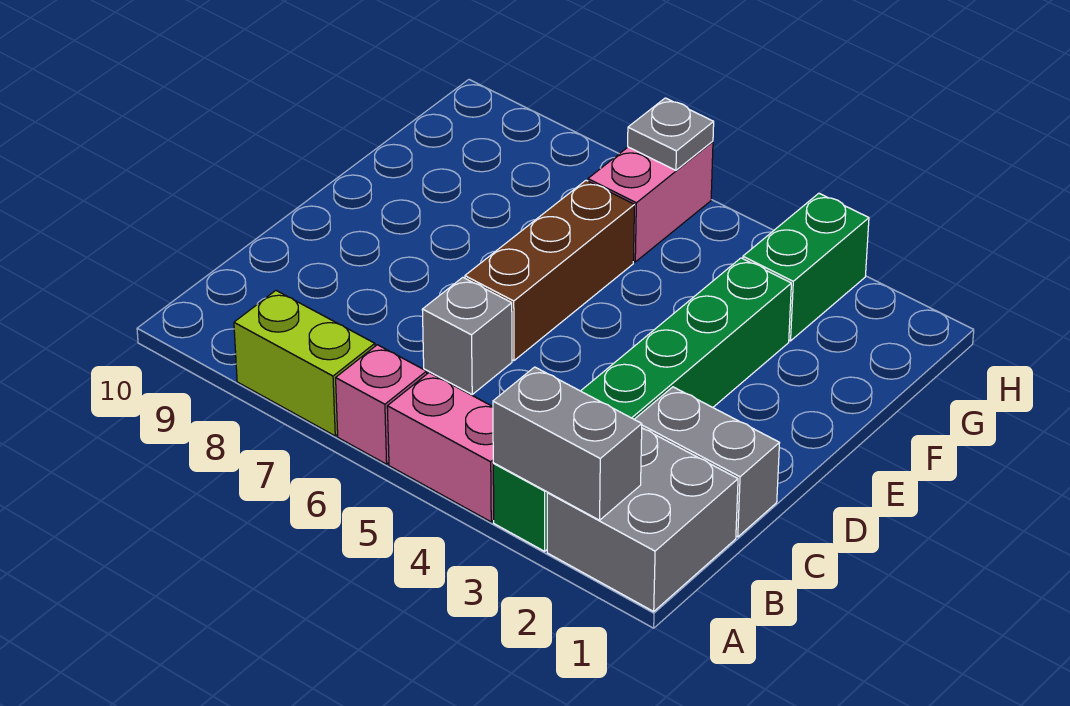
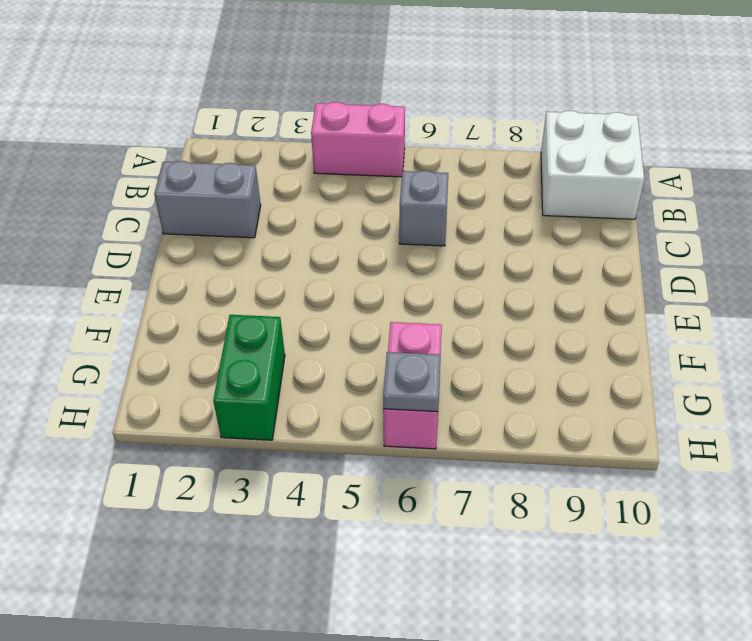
white brick A9:B10 level 1 -> none
none -> grey brick A1:B2 level 1
none -> green brick A3:F3 level 1
none -> pink brick A6 level 1

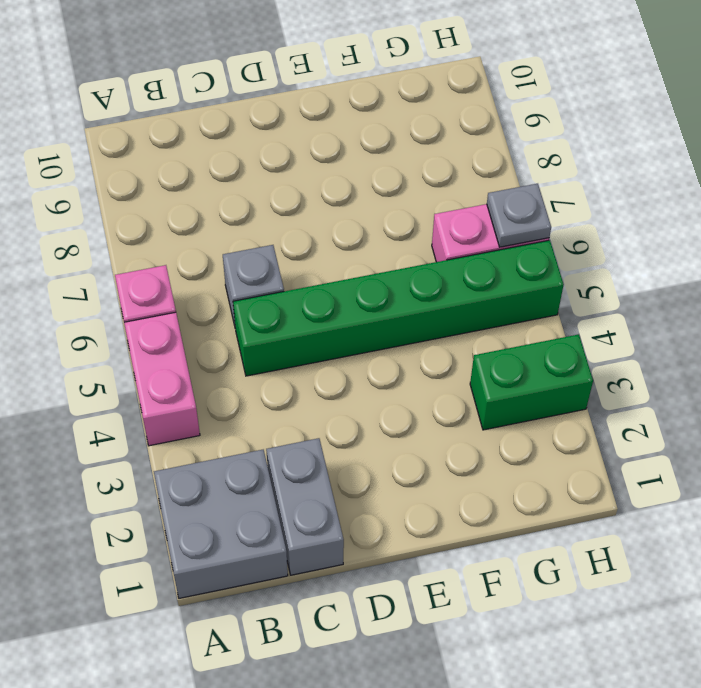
green brick C5:H5 level 1 -> green brick A3:F3 level 1
none -> lime brick A7:A8 level 1
none -> brown brick D6:F6 level 1
none -> grey brick A2:A3 level 2

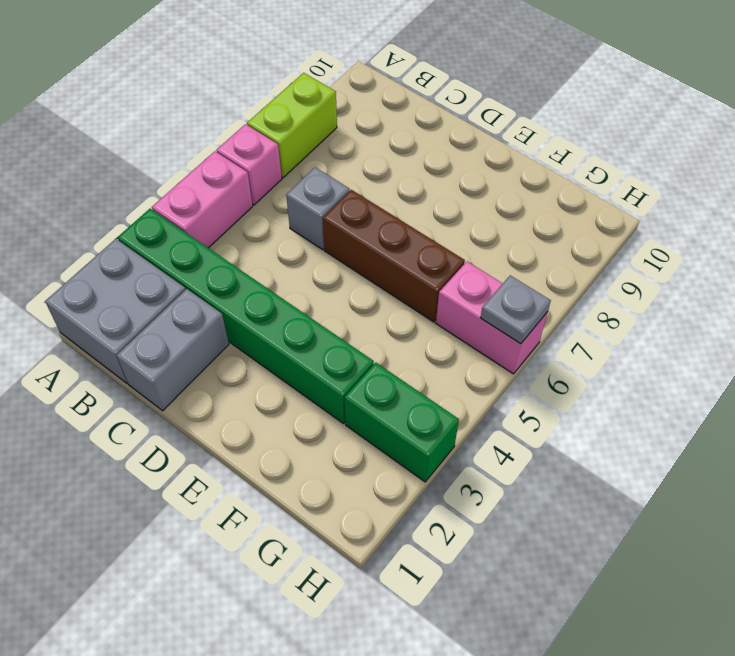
none -> grey brick A2:A3 level 2

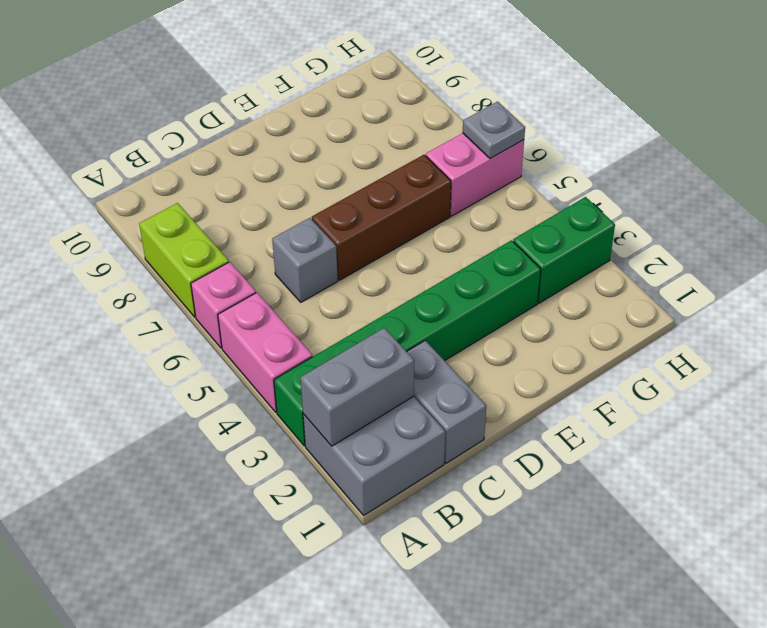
grey brick A2:B2 level 2 -> grey brick A2:A3 level 2

